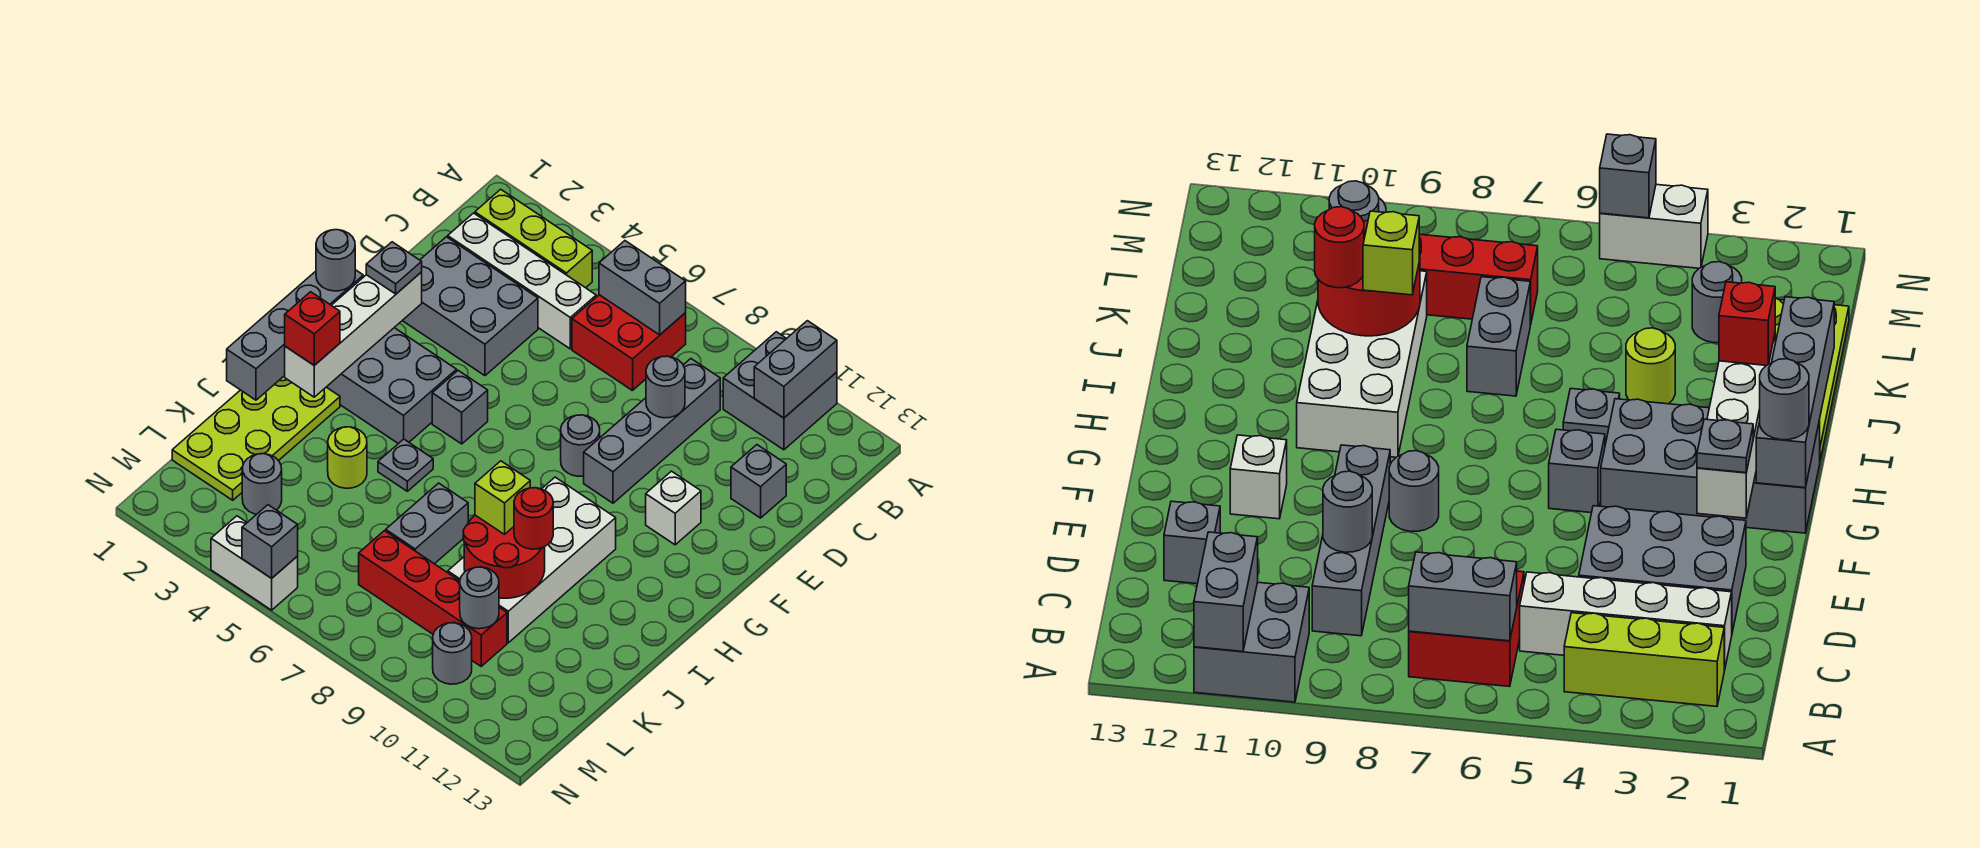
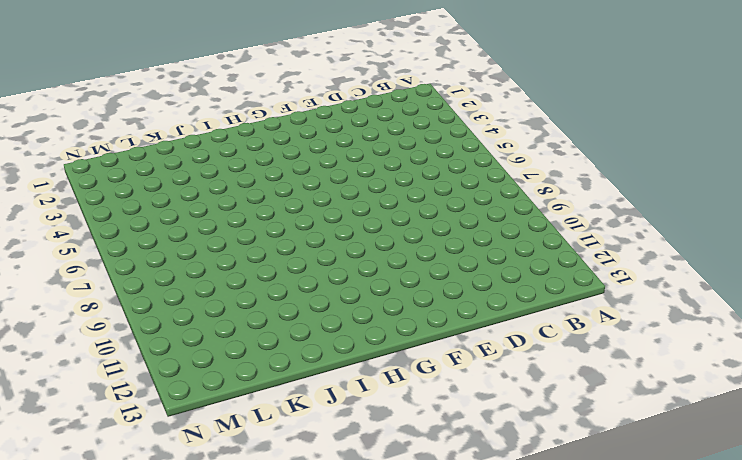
none -> grey brick A10:B11 level 1
none -> lime brick B2:B4 level 1
none -> red brick B6:C7 level 1
none -> white brick C2:C5 level 1

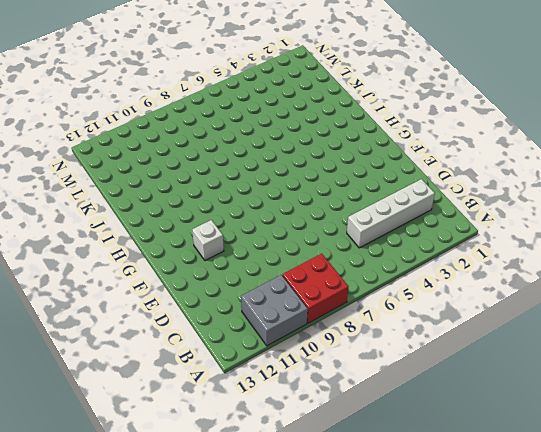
red brick A8:B9 level 1 -> red brick B6:C7 level 1
none -> lime brick B2:B4 level 1
none -> grey brick C9:F9 level 1
none -> grey brick D2:E4 level 1
none -> grey brick D12 level 1

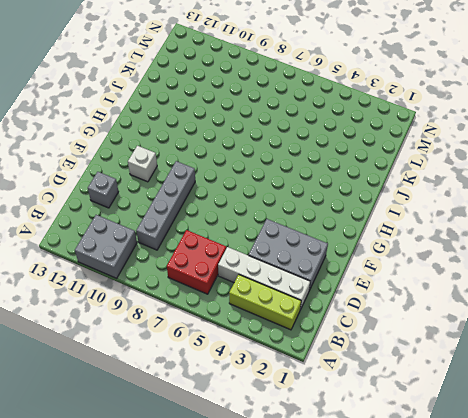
none -> grey round brick F8 level 1
none -> grey brick G1:H4 level 1
none -> grey brick G5 level 1
none -> white brick H9:K10 level 1

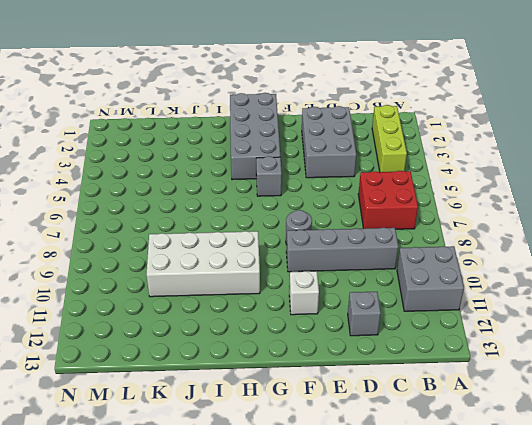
none -> white brick C2:C5 level 1
none -> lime plate I1:L2 level 1
none -> grey plate I5 level 1
none -> lime round brick J4 level 1

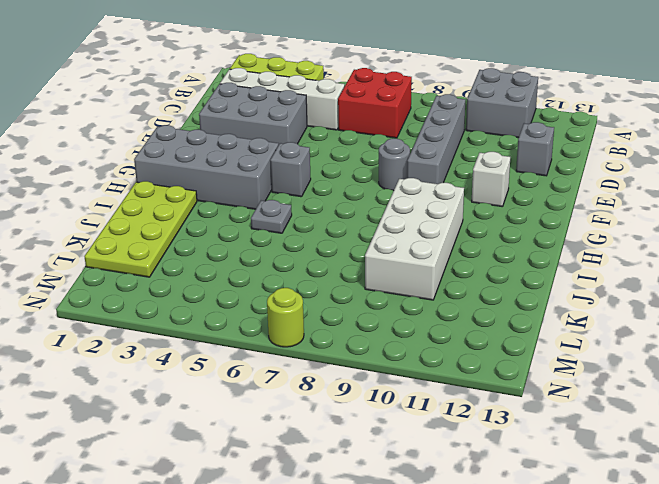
lime round brick N7 level 1 -> lime round brick J4 level 1
none -> grey brick J7:K7 level 1
none -> grey round brick L3 level 1
none -> red brick L7:L10 level 1
none -> grey round brick M10 level 1

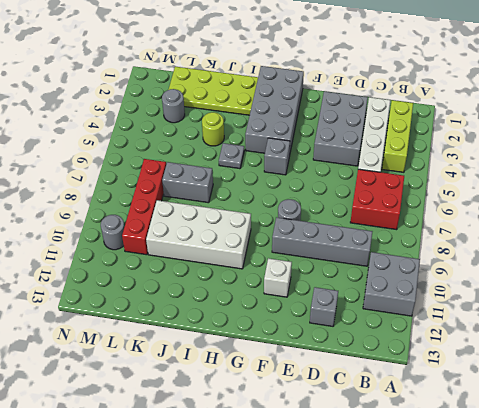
none -> white brick N4:N5 level 1
none -> grey brick A11:B11 level 2
none -> grey brick B6:B7 level 2
none -> grey round brick D9 level 2

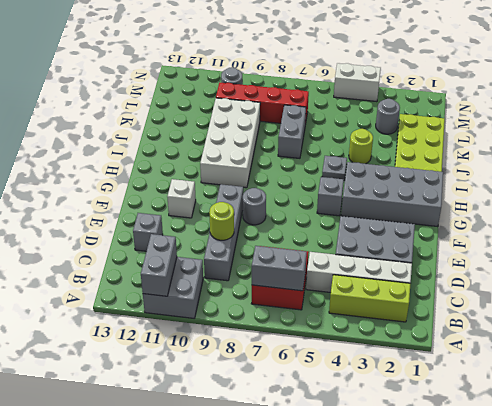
lime round brick D9 level 2 -> grey round brick D9 level 2
none -> white brick F2:I2 level 2
none -> grey brick G1:J1 level 2
none -> red round brick J9:K10 level 2
none -> grey round brick L10 level 2

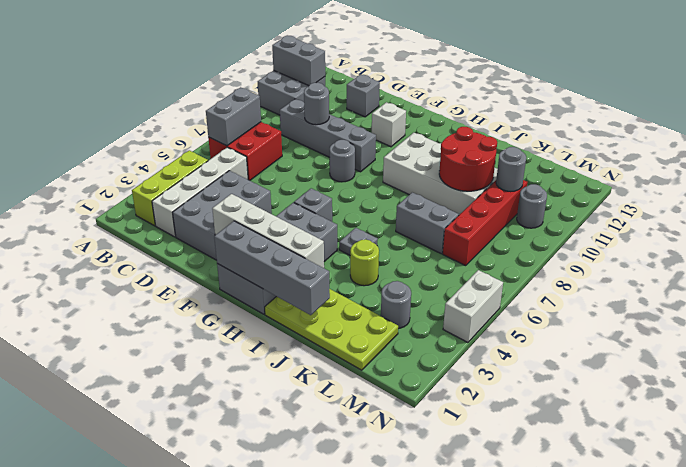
none -> grey brick N5 level 2
none -> grey plate F2 level 3
none -> grey round brick G1 level 3
none -> red brick I2 level 3

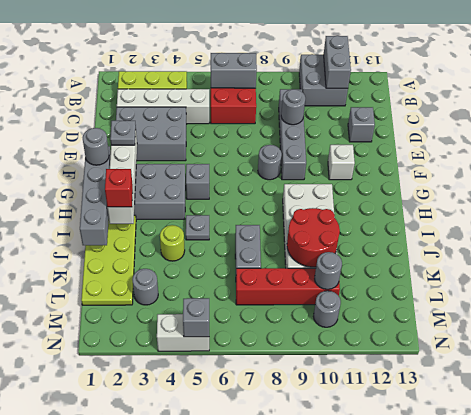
none -> lime brick J9 level 3
none -> red round brick J10 level 3

